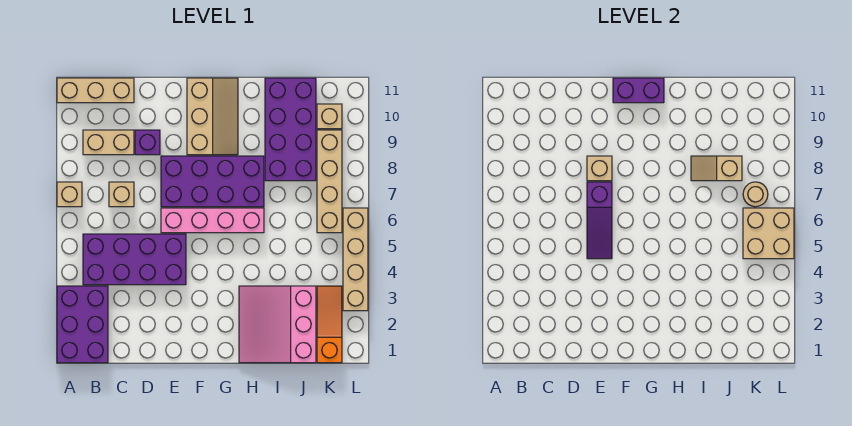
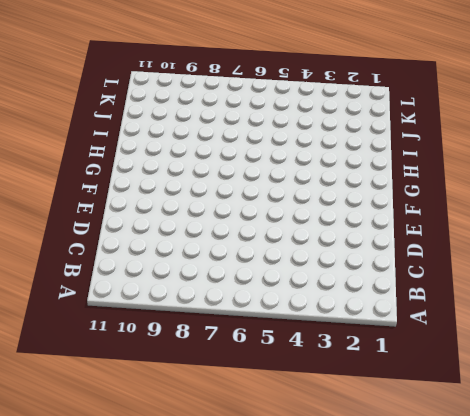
none -> purple brick A1:B3 level 1
none -> tan brick A7 level 1
none -> tan brick A11:C11 level 1

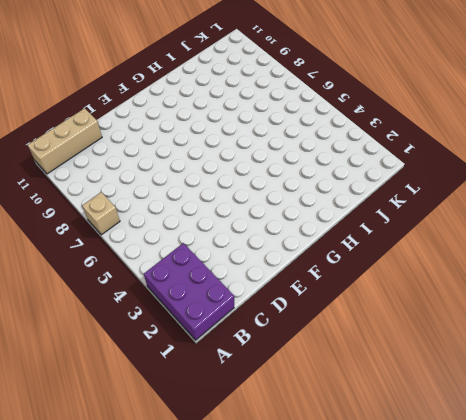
none -> purple brick B4:E5 level 1
none -> tan brick B9:C9 level 1
none -> tan brick C7 level 1

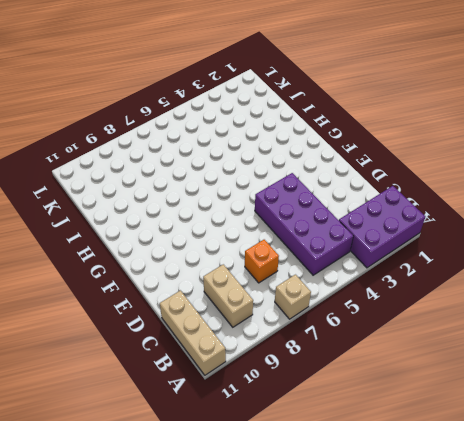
orange brick C7 level 1 -> tan brick C7 level 1
none -> purple brick D9 level 1
none -> pink brick E6:H6 level 1
none -> purple brick E7:H8 level 1

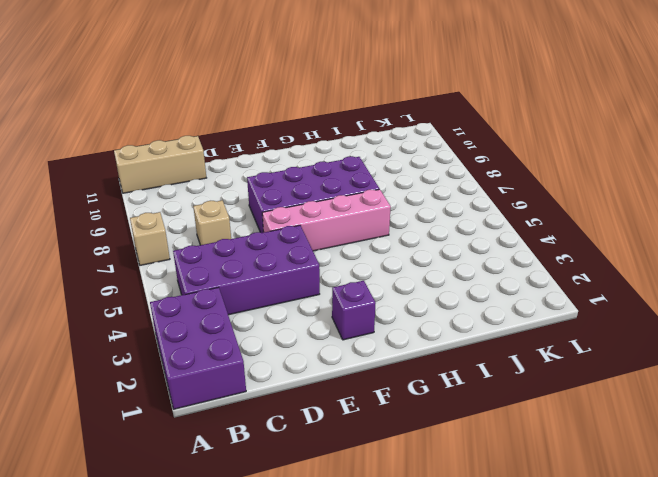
purple brick F2 level 1 -> purple brick D9 level 1
none -> tan brick B9:C9 level 1
none -> tan slope F9:G11 level 1 top F
none -> pink slope H1:J3 level 1 top J

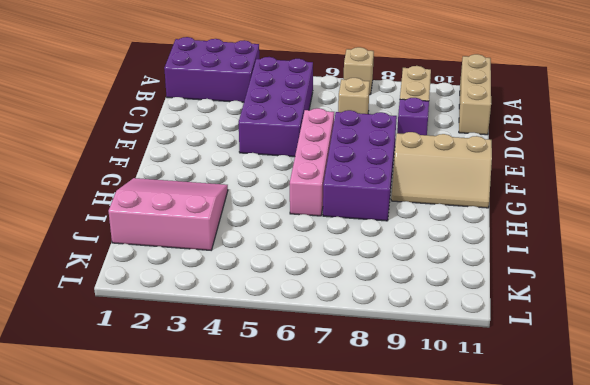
none -> purple brick I8:J11 level 1
none -> orange slope K1:K3 level 1 top 1
none -> tan brick K6:K9 level 1

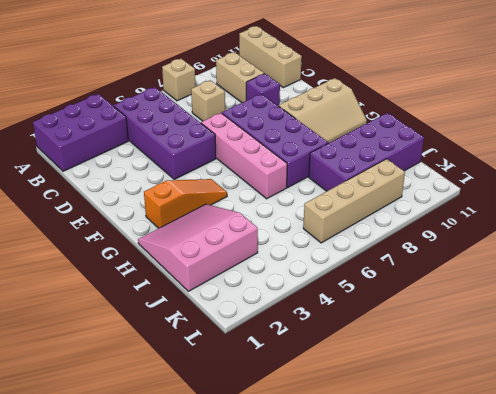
orange slope G2:G4 level 1 top 2 -> orange slope K1:K3 level 1 top 1
none -> tan brick K10 level 1
none -> tan brick L3:L6 level 1
none -> purple slope E5:E7 level 2 top 7

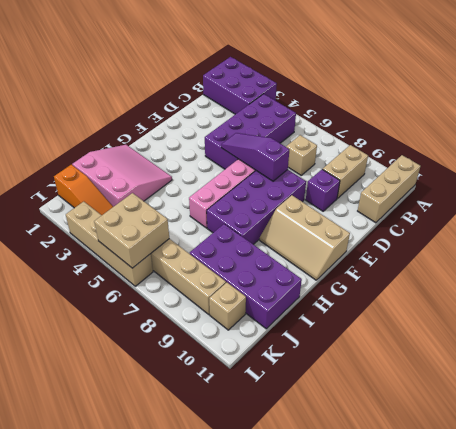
none -> tan brick A7 level 1
none -> tan brick E8 level 2
none -> purple brick F11:G11 level 2

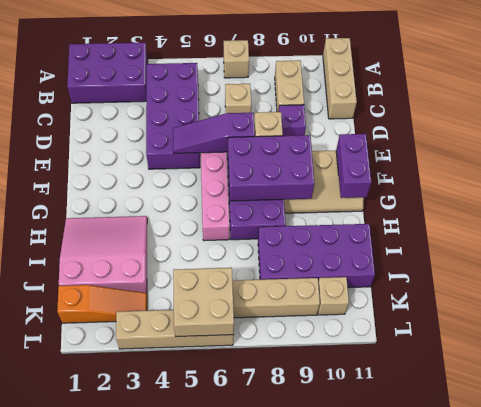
purple brick F7:G9 level 2 -> none
none -> tan slope I8:J8 level 2 top J
none -> tan round brick K7 level 2

